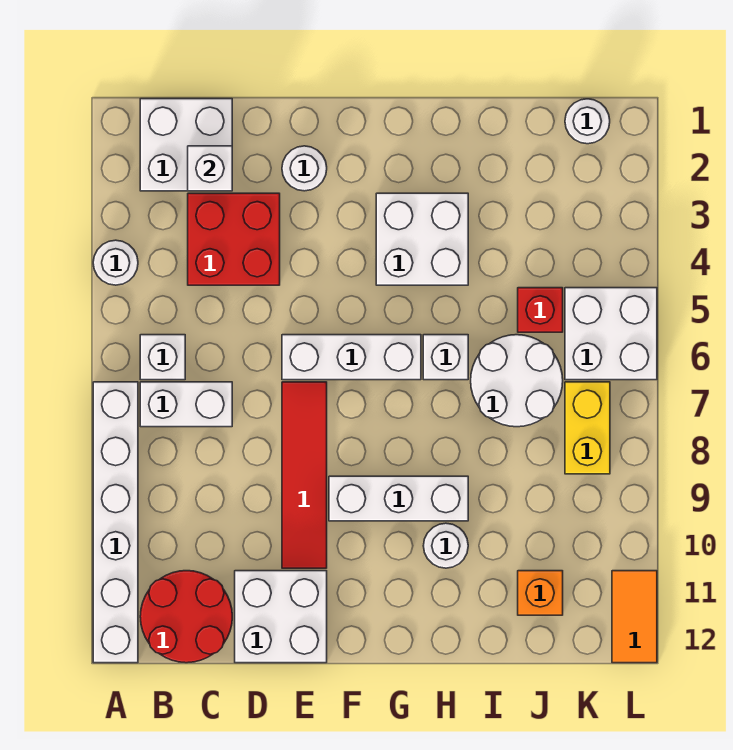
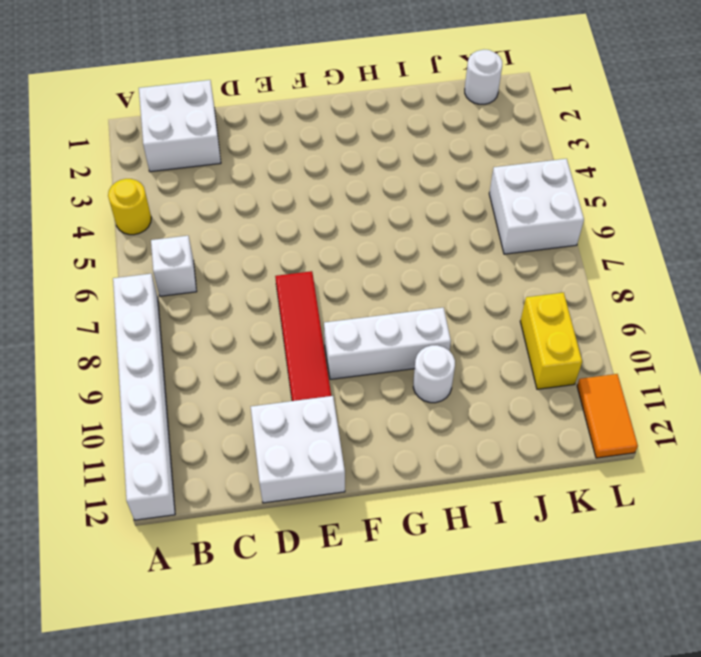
yellow round brick A4 level 1 -> white round brick A4 level 1
yellow brick K9:K10 level 1 -> yellow brick K7:K8 level 1
none -> white brick B7:C7 level 1
none -> red round brick B11:C12 level 1
none -> red brick C3:D4 level 1

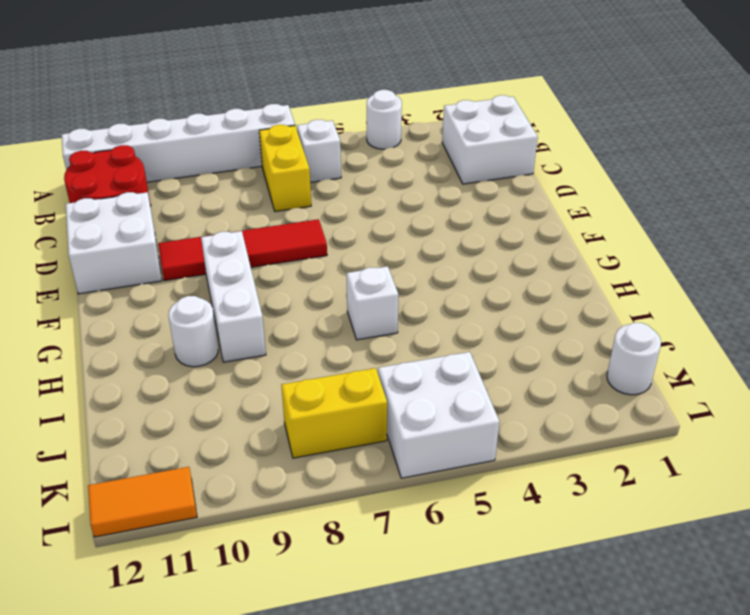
yellow brick B7:C7 level 1 -> white brick B7:C7 level 1
none -> red brick C3:D4 level 1
none -> white round brick E2 level 1
none -> white brick E6:G6 level 1

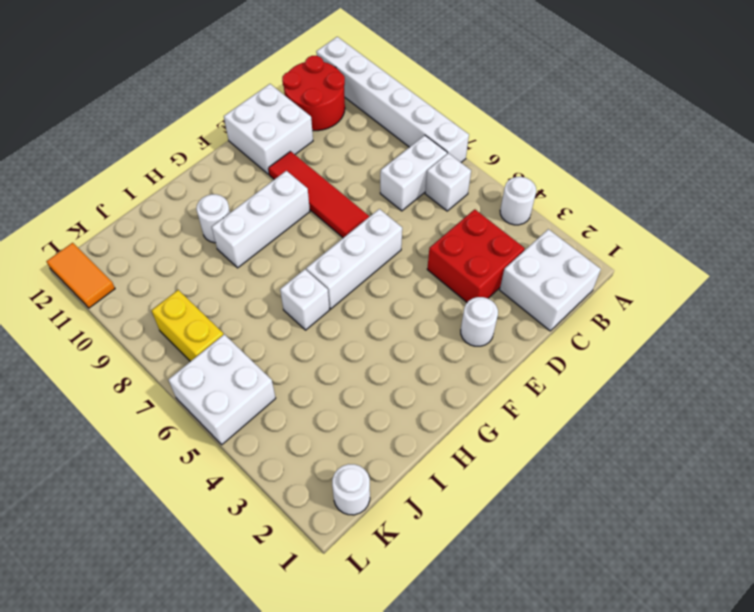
none -> white brick G3:H4 level 1
none -> white round brick I6:J7 level 1
none -> red brick J5 level 1

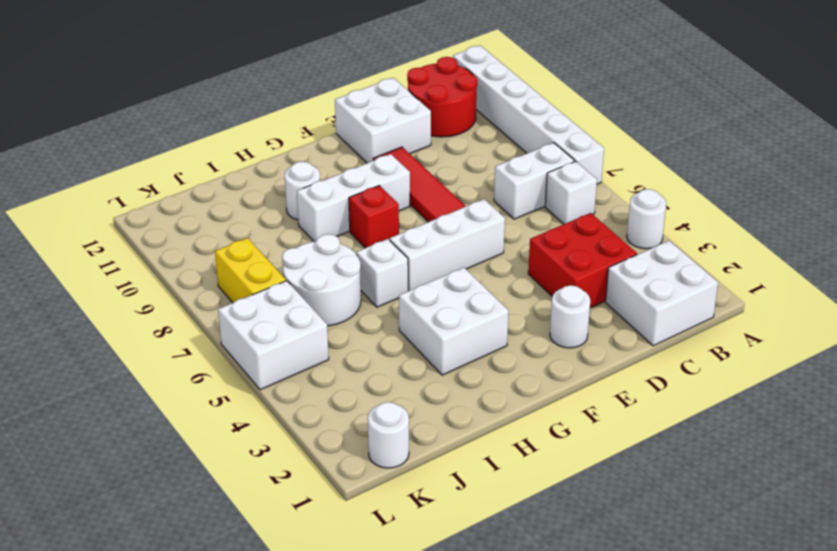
red brick G8 level 1 -> red brick J5 level 1
none -> orange brick J11 level 1
none -> orange tile L11:L12 level 1
none -> white brick C2 level 2

